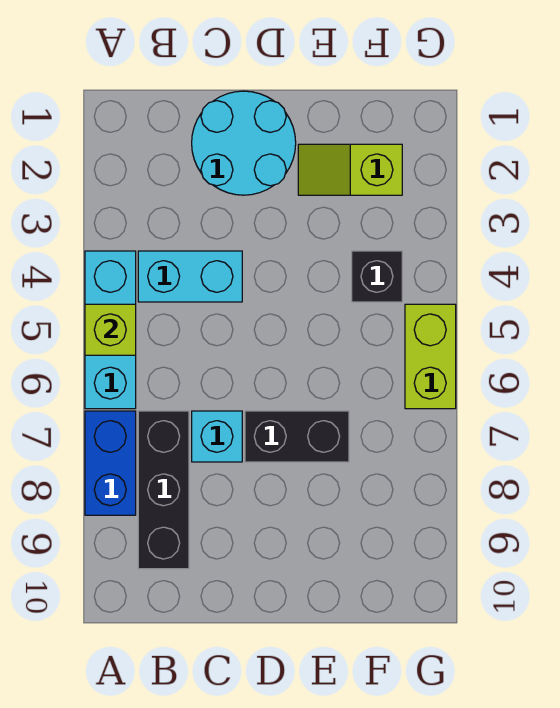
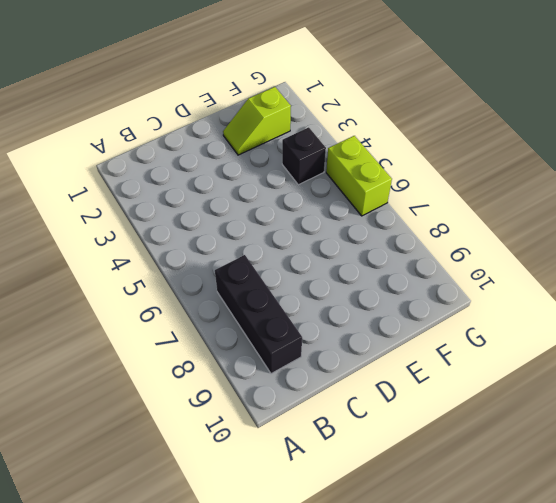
none -> cyan brick A4:A6 level 1
none -> blue brick A7:A8 level 1

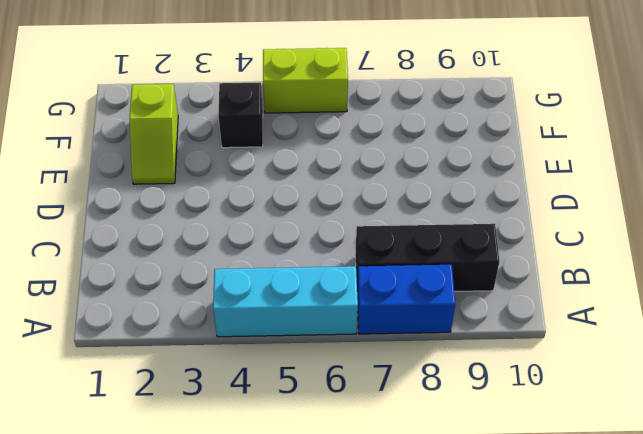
none -> cyan brick B4:C4 level 1
none -> cyan round brick C1:D2 level 1

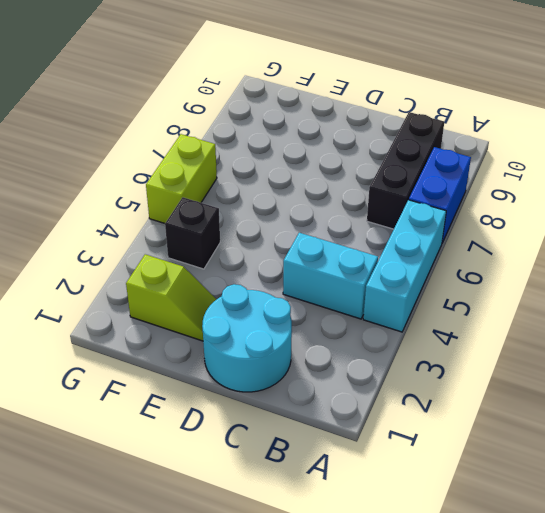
none -> cyan brick C7 level 1
none -> black brick D7:E7 level 1

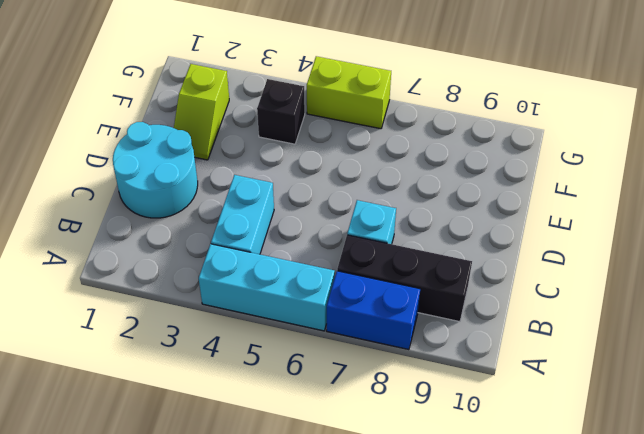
none -> black brick D7:E7 level 1
none -> lime brick A5 level 2

